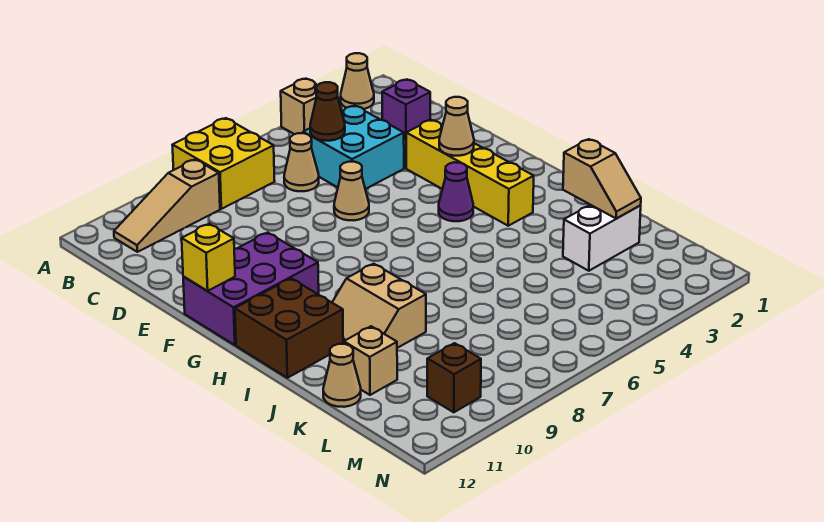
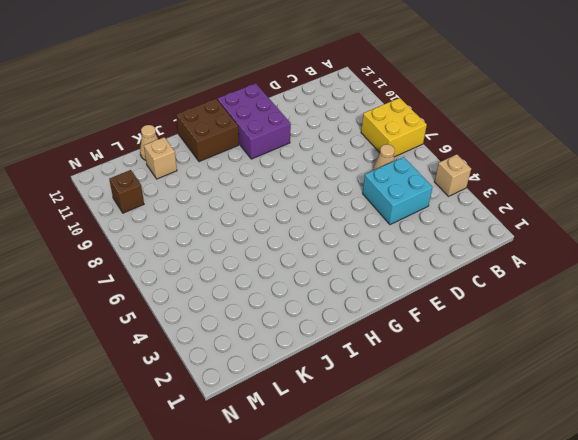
none -> tan cone A2 level 1
none -> tan slope B9:B11 level 1 top 9
none -> purple brick C2 level 1

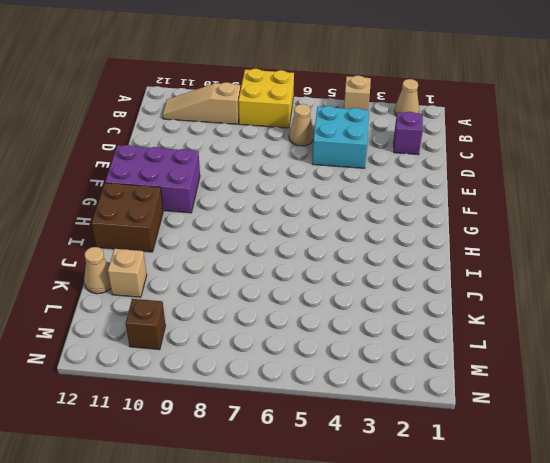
none -> yellow brick E3:H3 level 1
none -> tan cone E6 level 1
none -> purple cone G4 level 1

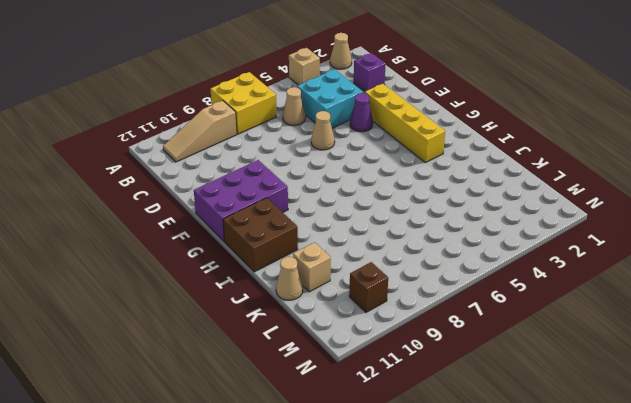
purple cone E4 level 1 -> purple cone G4 level 1
none -> tan slope I9:J10 level 1 top 9
none -> white brick K2:K3 level 1
none -> brown cone C5 level 2

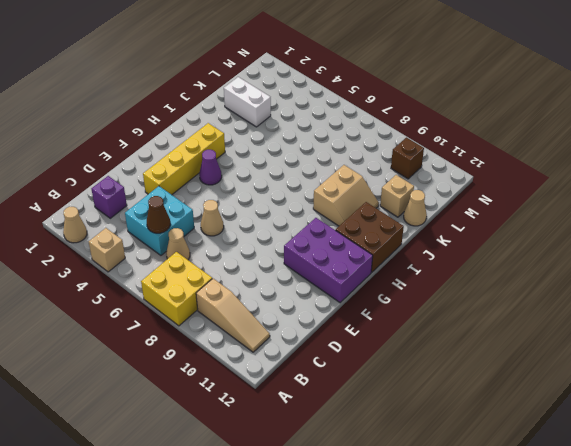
none -> tan cone F3 level 2
none -> yellow brick F12 level 2
none -> tan slope J2:K2 level 2 top J

